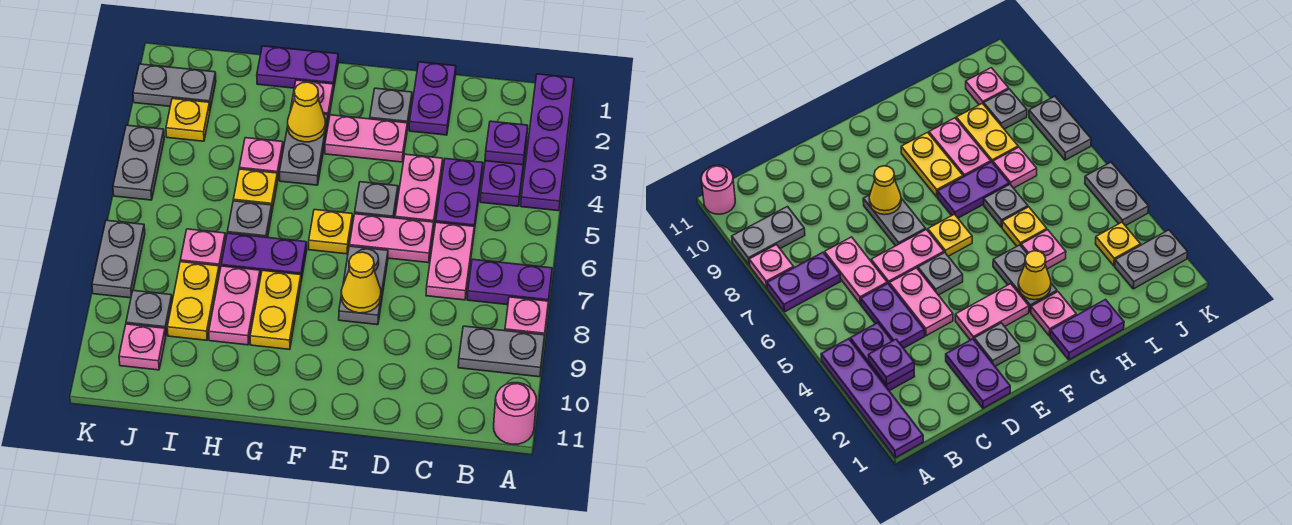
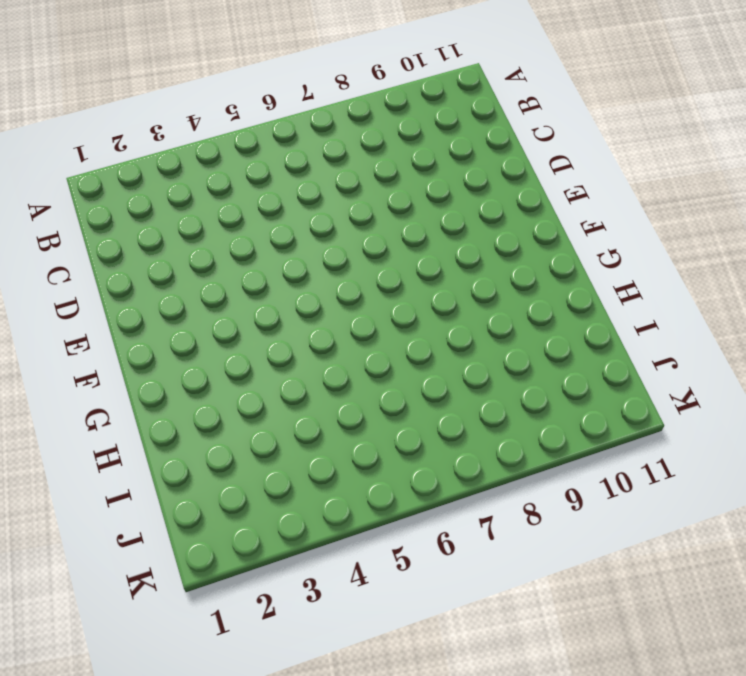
none -> purple plate A1:A4 level 1
none -> purple plate A7:B7 level 1
none -> pink plate A8 level 1
none -> grey plate A9:B9 level 1

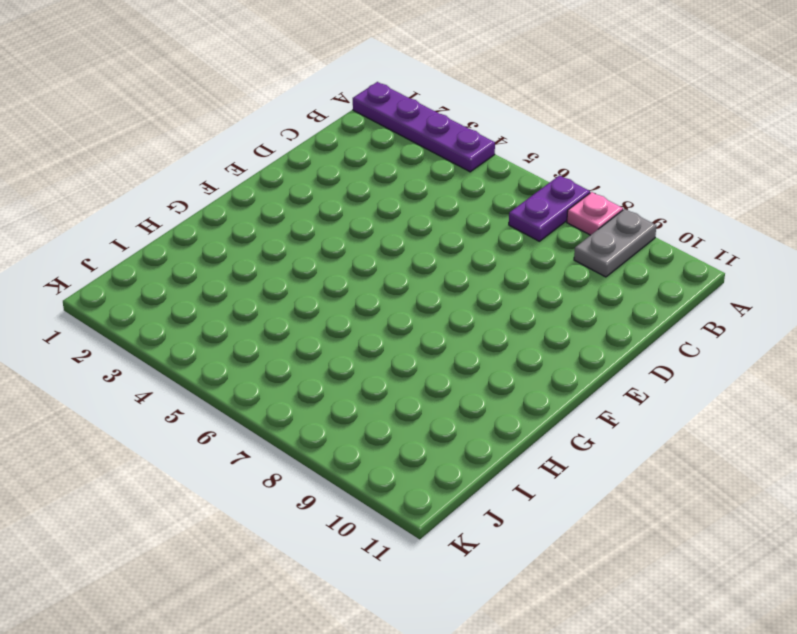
none -> pink round brick A11 level 1
none -> purple plate B3:B4 level 1
none -> purple plate C4:C5 level 1
none -> pink plate C6:C7 level 1

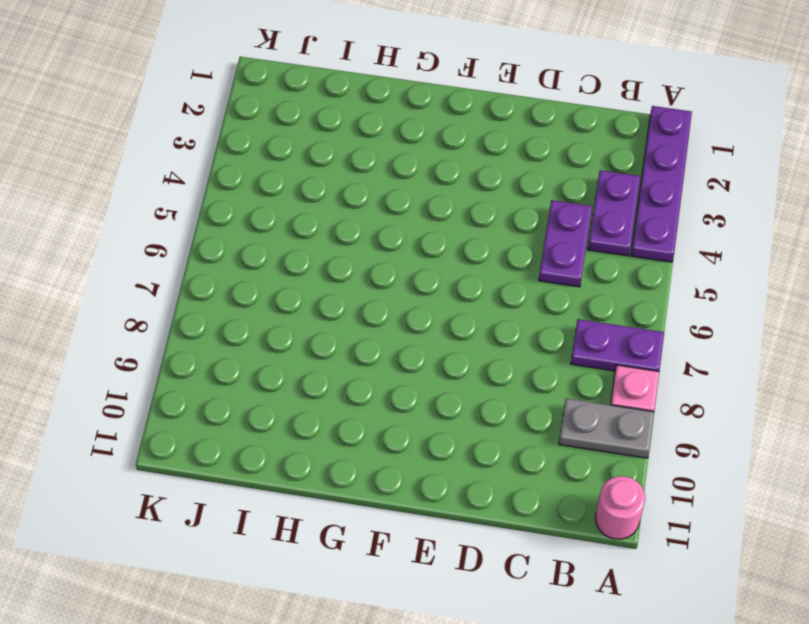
none -> pink plate C6:C7 level 1
none -> purple plate D1:D2 level 1
none -> pink plate D4:D5 level 1
none -> pink plate D6:E6 level 1

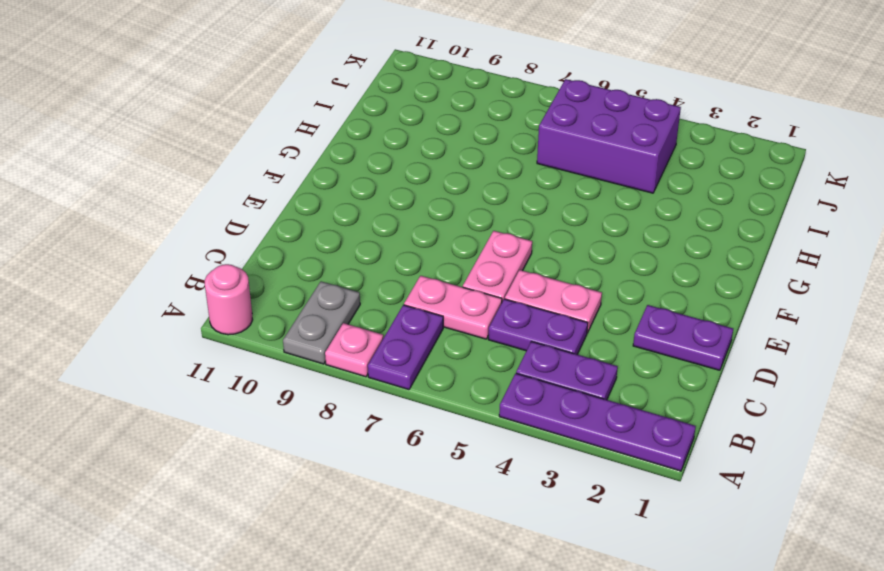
purple brick I4:J6 level 1 -> none
none -> grey plate E2 level 1
none -> pink plate E3:F3 level 1
none -> grey plate E5 level 1
none -> grey plate E7:E8 level 1

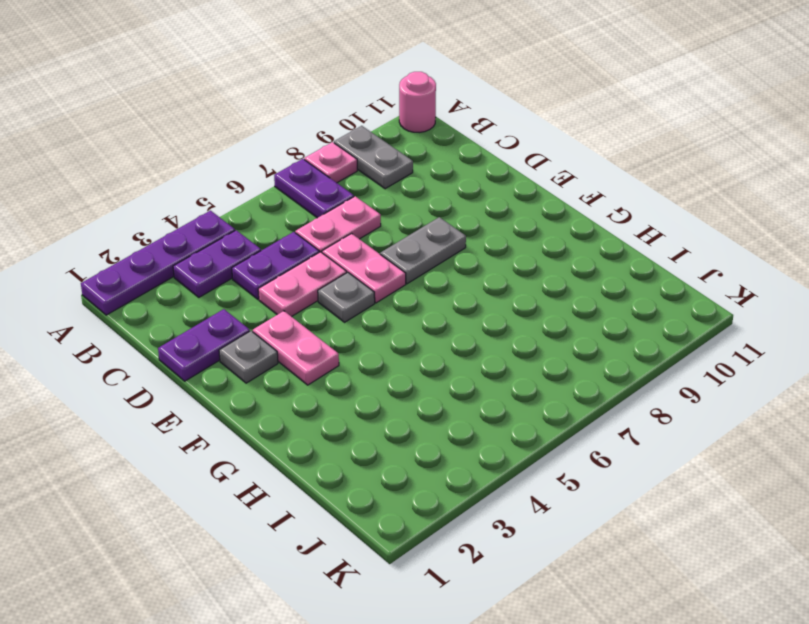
none -> yellow plate F6 level 1
none -> purple plate G1:H1 level 1
none -> pink plate G2 level 1
none -> grey plate G3:G4 level 1

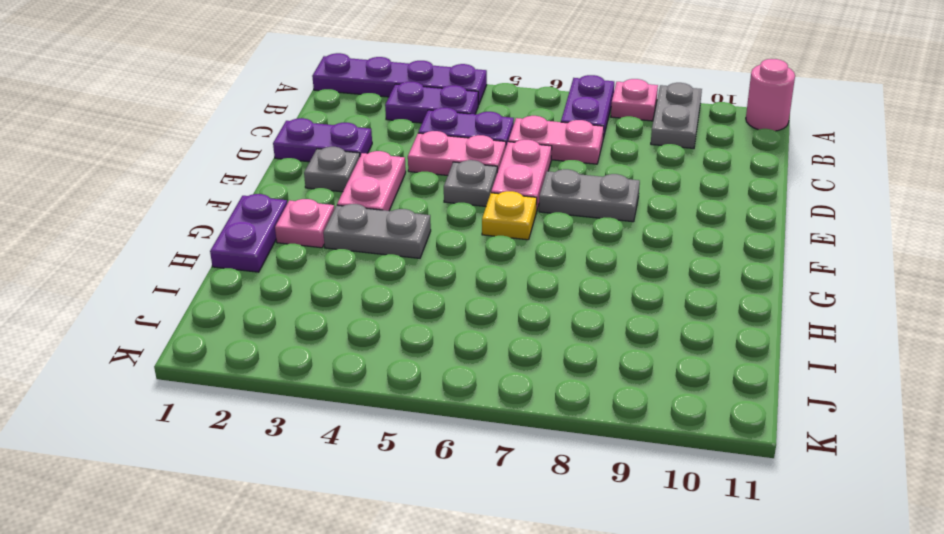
none -> purple plate G7:H7 level 1
none -> yellow plate G8:G9 level 1
none -> pink plate H4 level 1
none -> yellow plate H5 level 1

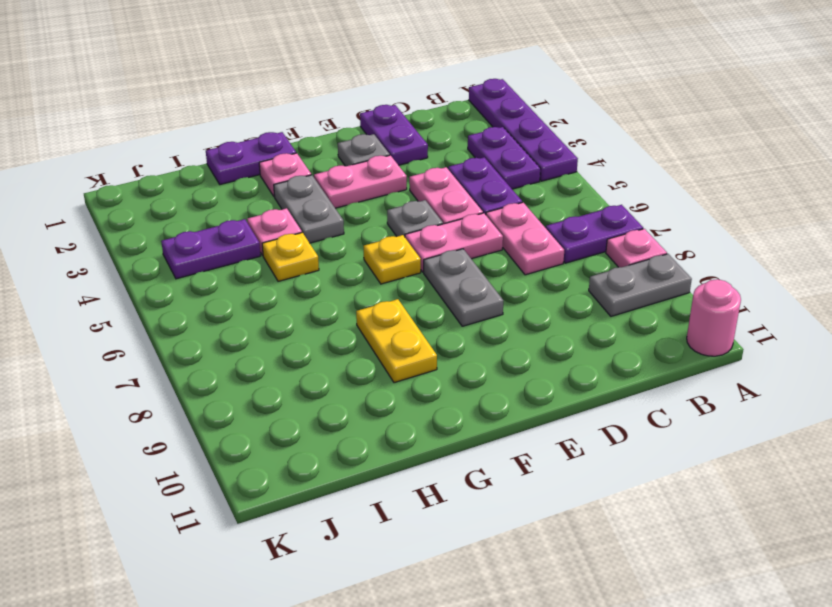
purple plate I4:J4 level 1 -> purple plate G7:H7 level 1
none -> grey plate H6 level 1
none -> pink plate H8:H9 level 1
none -> pink plate I7 level 1
none -> yellow plate I8:I9 level 1

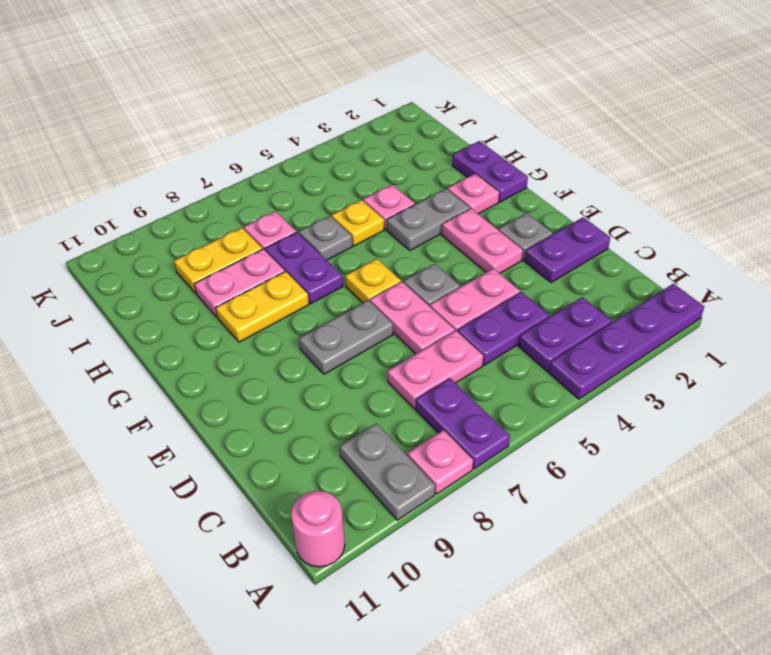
none -> grey plate J2:K2 level 1
none -> yellow plate J3 level 1
none -> grey plate J9 level 1
none -> pink plate J10 level 1

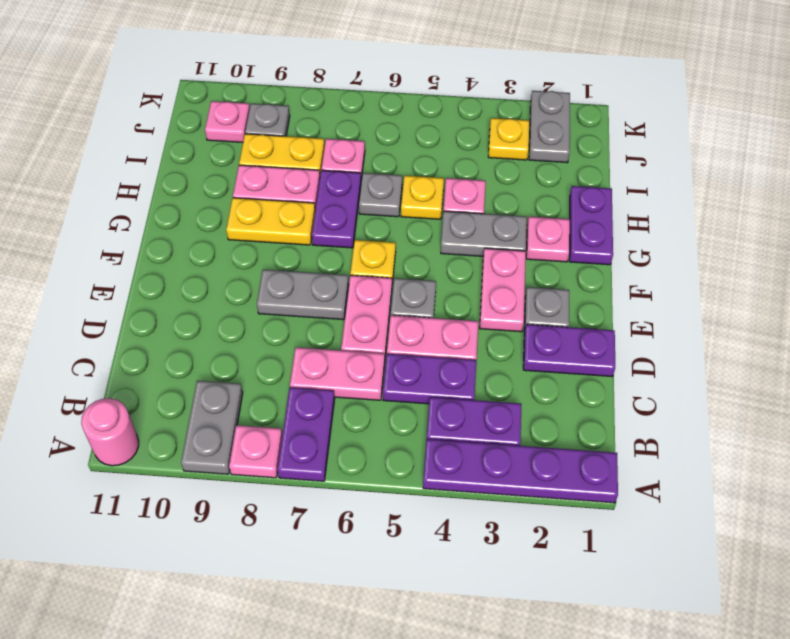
none -> grey plate K4:K5 level 1
none -> grey plate K7:K8 level 1
none -> purple plate B3 level 2
none -> yellow cone E8 level 2

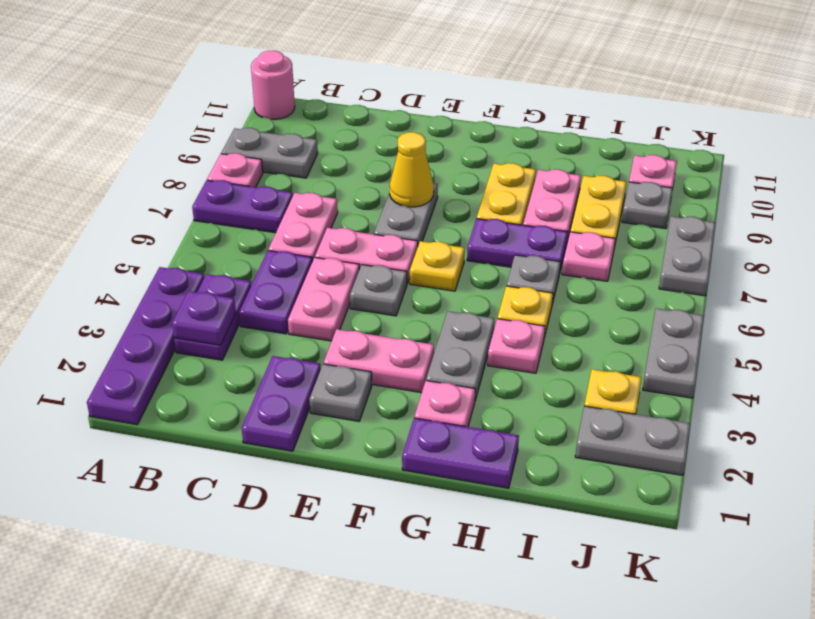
none -> yellow cone G3 level 2

